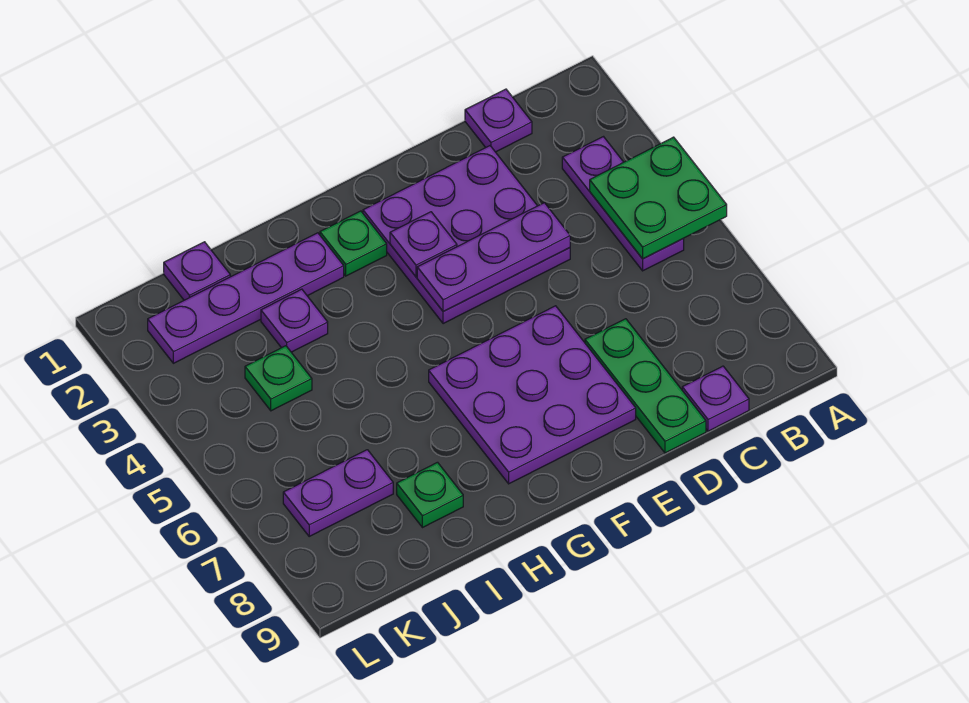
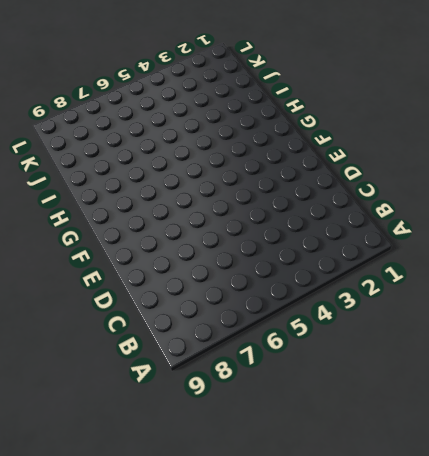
none -> purple plate B3:B5 level 1
none -> purple plate C1 level 1
none -> purple plate C9 level 1

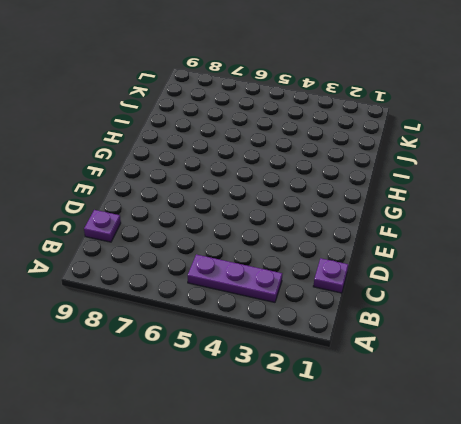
none -> purple plate D2:F4 level 1
none -> green plate D7:D9 level 1
none -> purple plate E6:G8 level 1

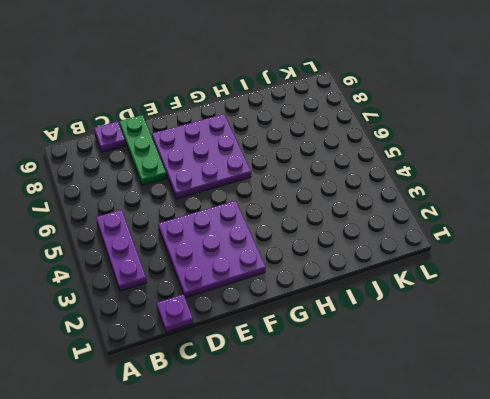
none -> green plate G2 level 1
none -> purple plate H2:K2 level 1
none -> purple plate I3 level 1

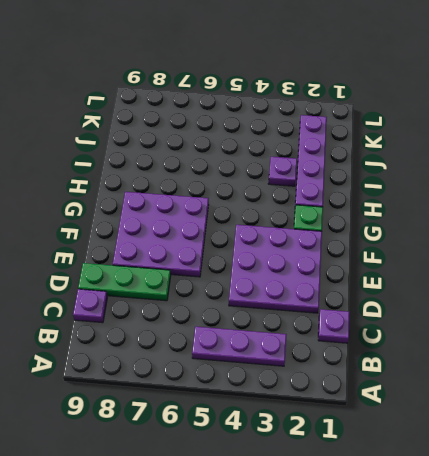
none -> green plate I8 level 1
none -> purple plate J1 level 1
none -> green plate J4 level 1

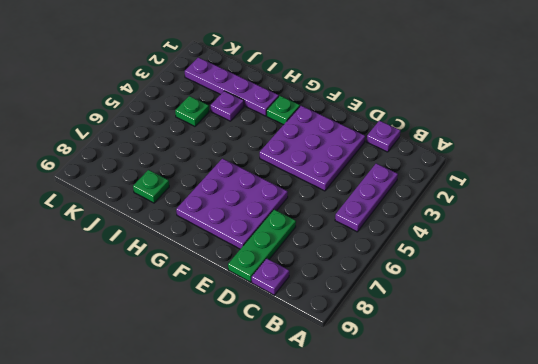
none -> purple plate J1 level 1
none -> purple plate J7:K7 level 1
none -> green plate A4:B5 level 2

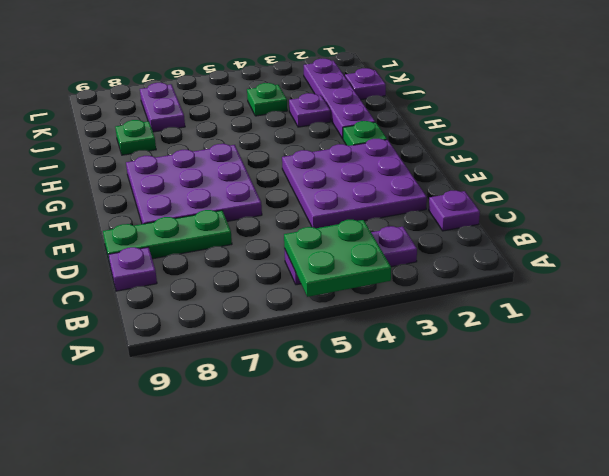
none -> purple plate D4:F4 level 2
none -> purple plate F3 level 2

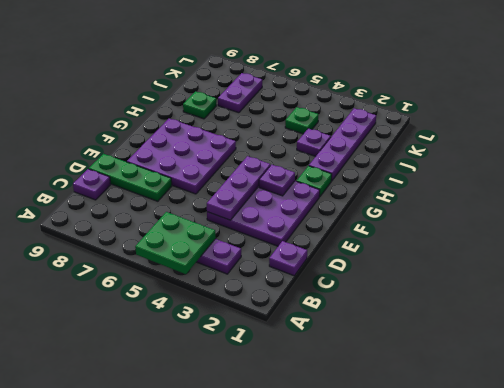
none -> purple plate J1 level 1

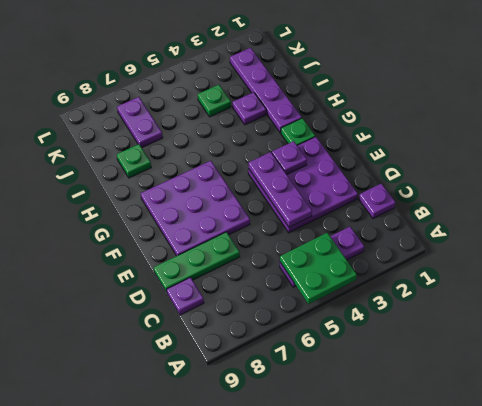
none -> purple plate J1 level 1

